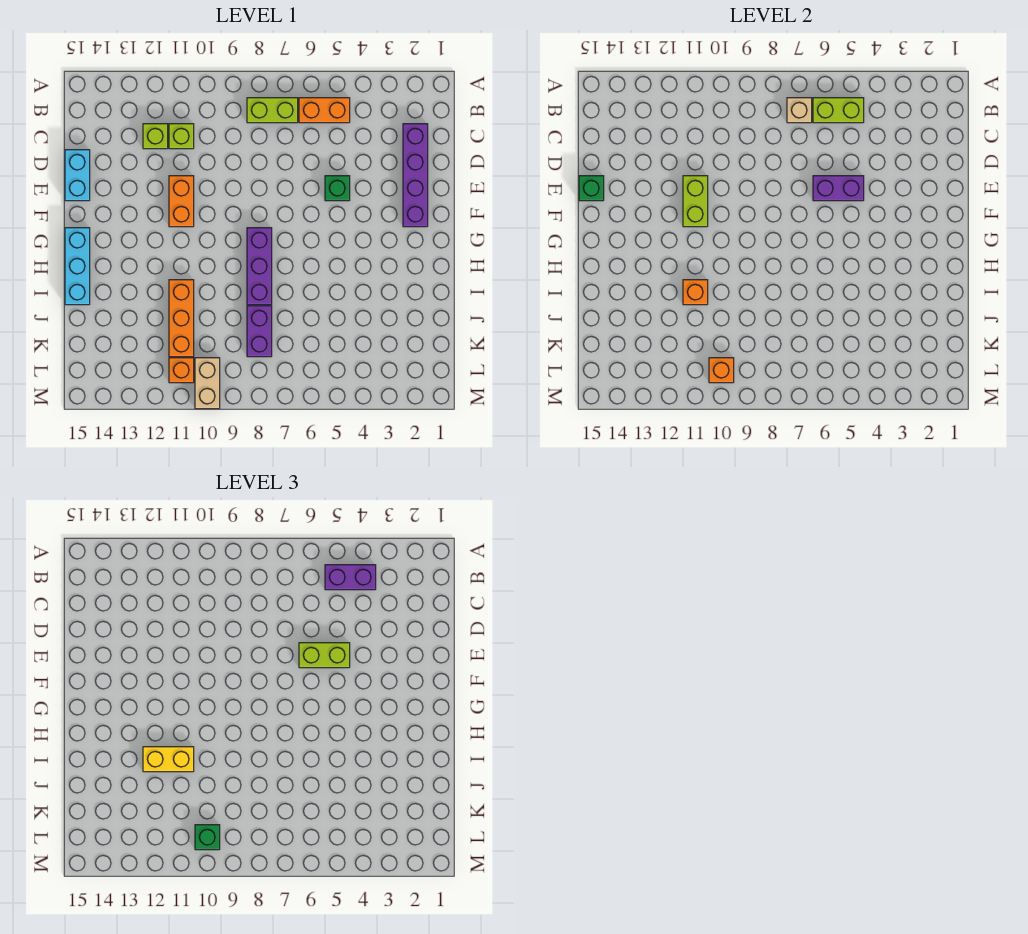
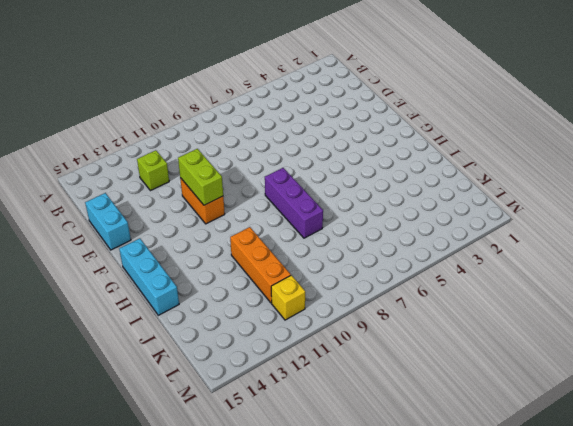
yellow brick L11 level 1 -> orange brick L11 level 1
none -> orange brick B5:B6 level 1
none -> lime brick B7:B8 level 1
none -> purple brick C2:F2 level 1

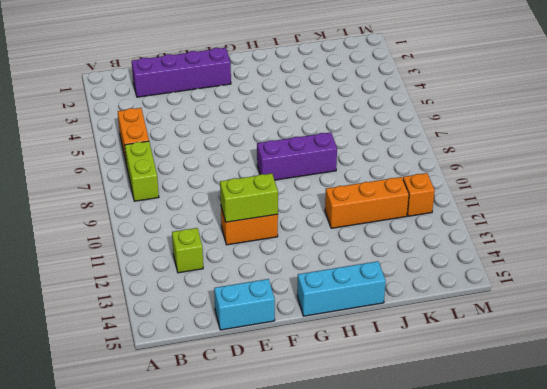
none -> lime brick C11 level 1
none -> green brick E5 level 1
none -> purple brick J8:K8 level 1

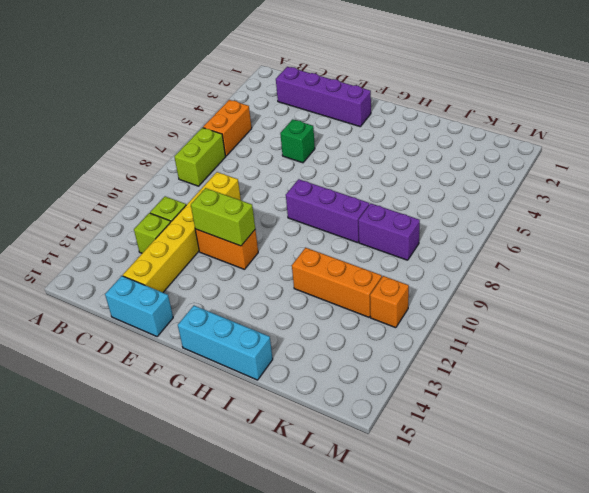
yellow brick D9:D14 level 1 -> none
none -> tan brick L10:M10 level 1
none -> lime brick B5:B6 level 2
none -> tan brick B7 level 2

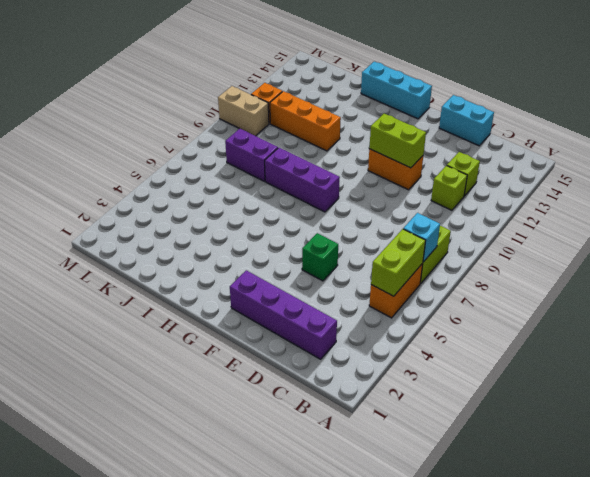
cyan brick B7 level 2 -> tan brick B7 level 2
none -> purple brick E5:E6 level 2
none -> green brick E15 level 2
none -> orange brick I11 level 2

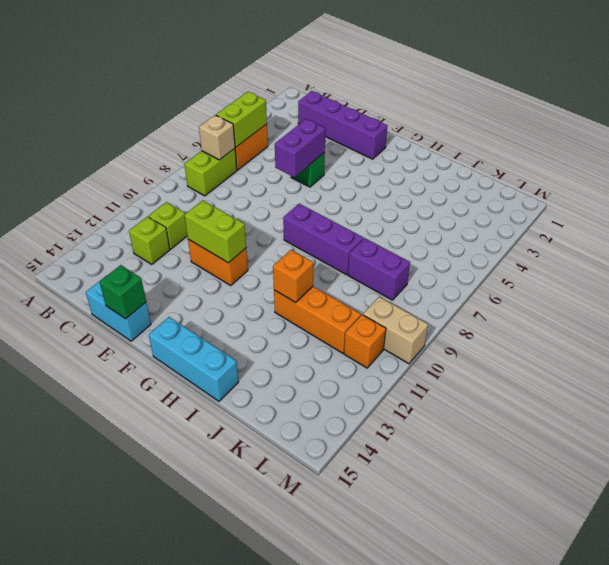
none -> orange brick L10 level 2
none -> purple brick B4:B5 level 3
none -> lime brick E5:E6 level 3

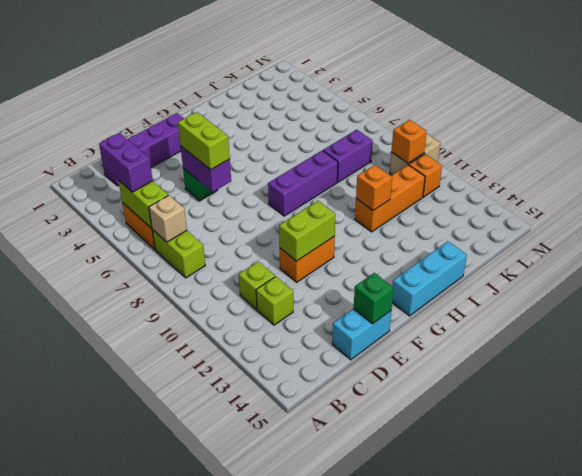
none -> yellow brick I11:I12 level 3
none -> green brick L10 level 3

